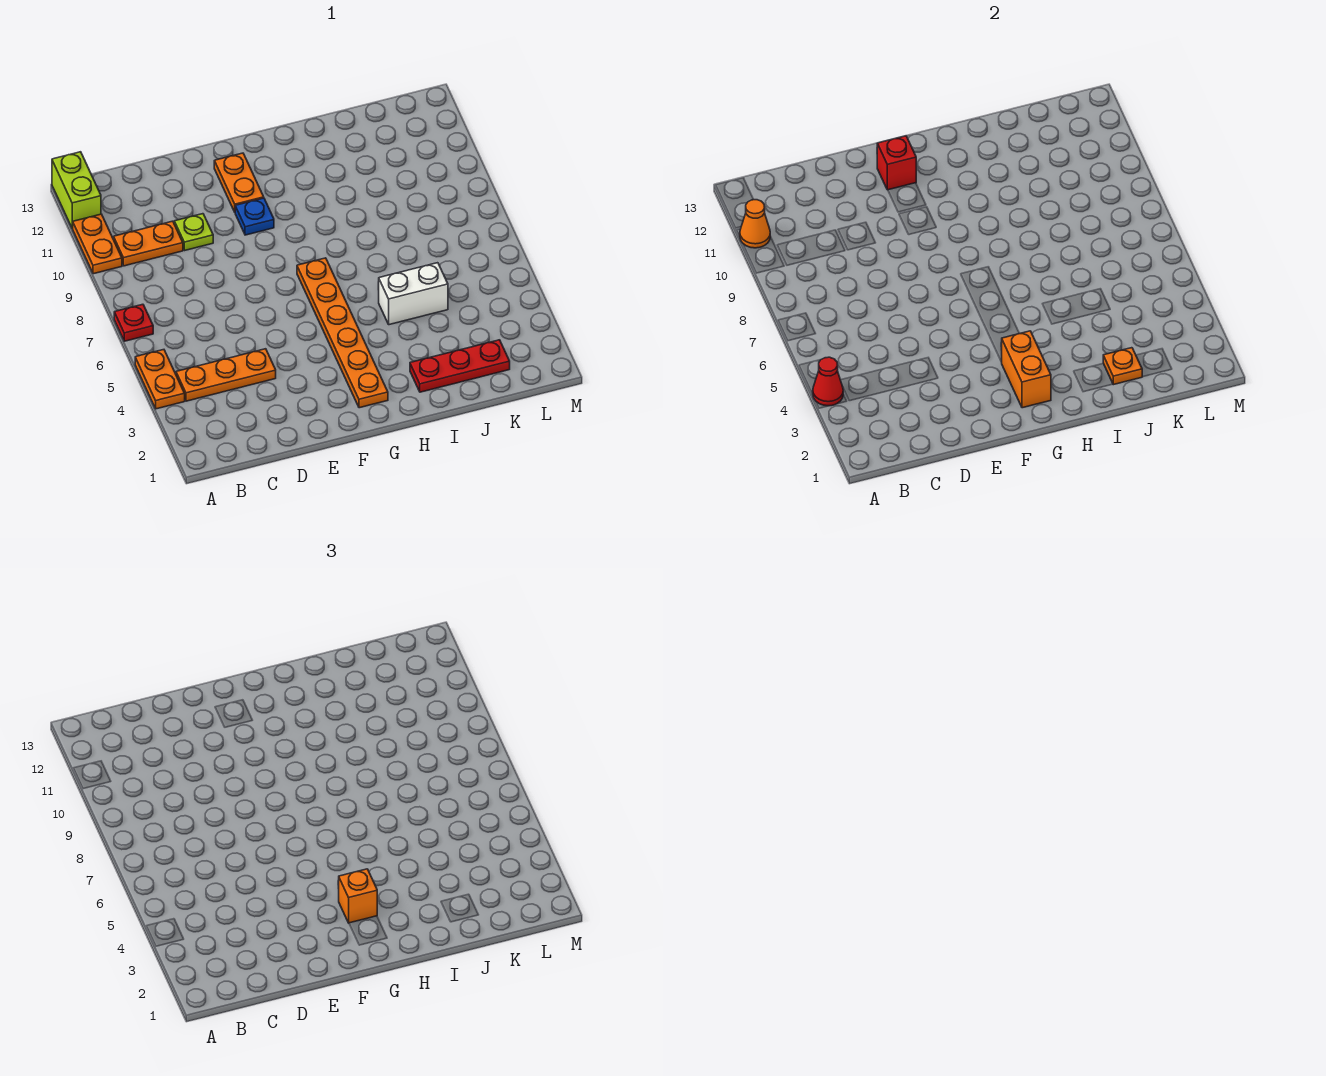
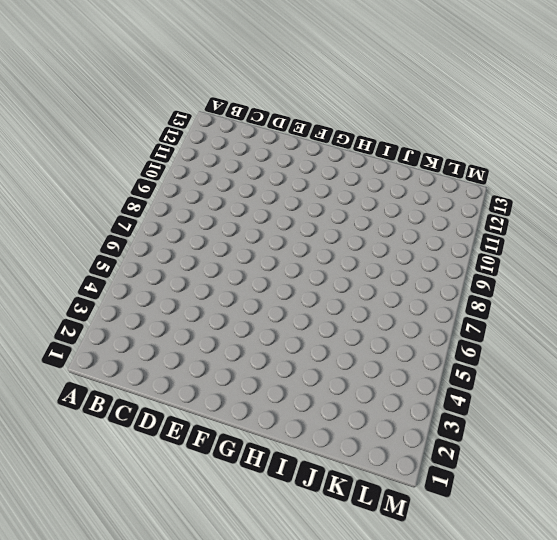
none -> orange plate A4:A5 level 1
none -> red plate A7 level 1
none -> orange plate A10:A11 level 1

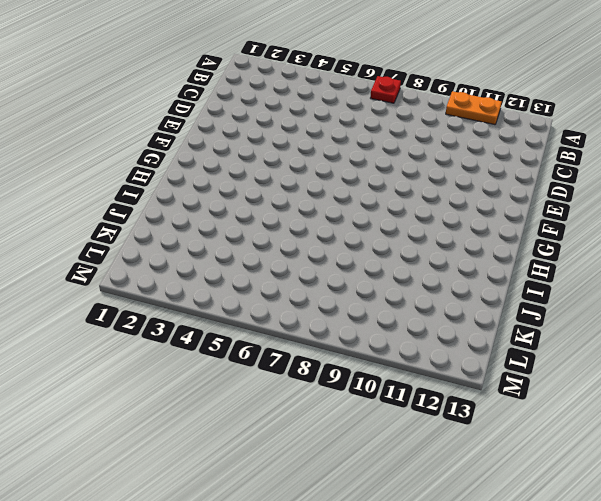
none -> orange plate A4:A5 level 1
none -> lime brick A12:A13 level 1
none -> orange plate B4:D4 level 1

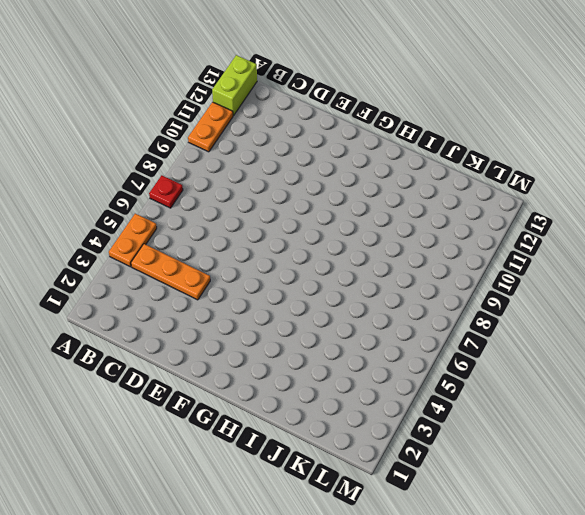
none -> orange plate B10:C10 level 1
none -> lime plate D10 level 1
none -> blue plate F10 level 1

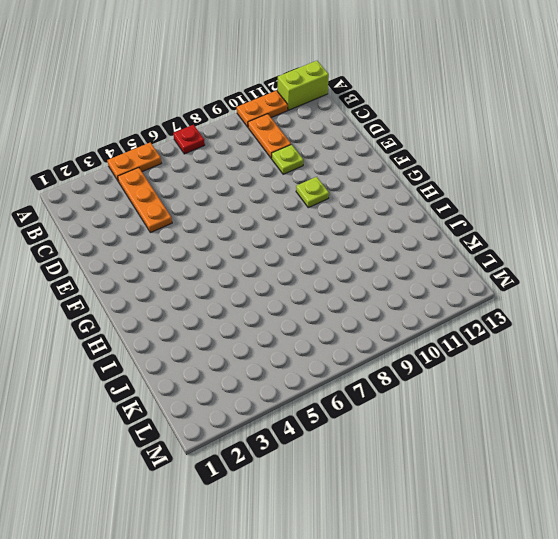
lime plate F10 level 1 -> blue plate F10 level 1
none -> orange plate F11:F12 level 1
none -> orange plate G2:G7 level 1
none -> red plate I2:K2 level 1

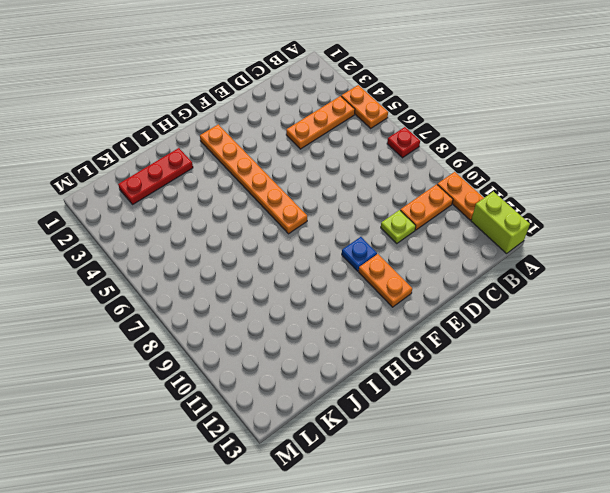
none -> white brick I5:J5 level 1
none -> red cone A4 level 2
none -> orange cone A11 level 2

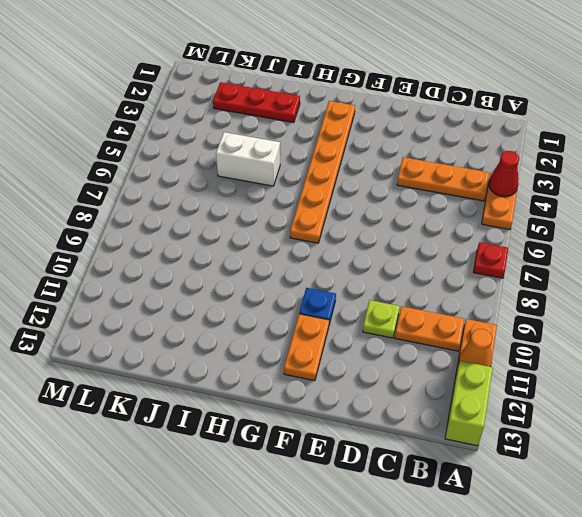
none -> red brick F12 level 2
none -> orange brick G2:G3 level 2
none -> orange plate J2 level 2

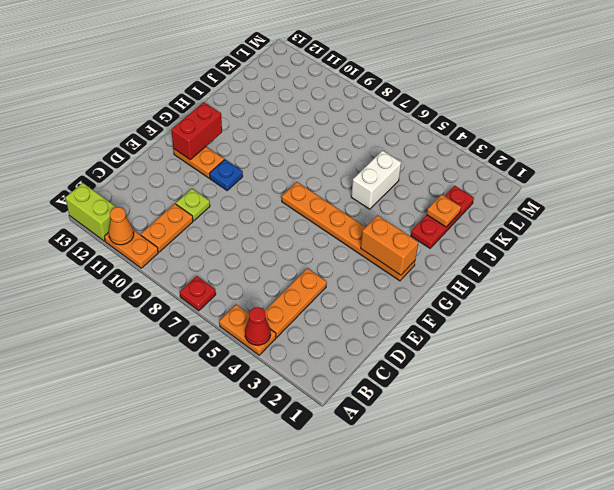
red brick F12:G12 level 2 -> red brick F12 level 2
none -> orange brick G3 level 3

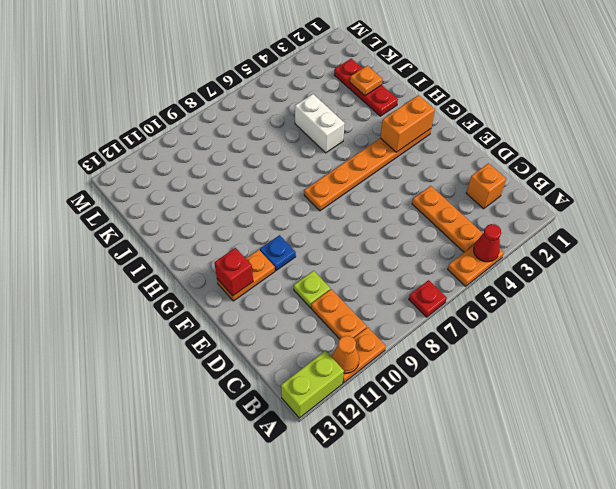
orange brick C2 level 1 -> orange brick G3 level 3

